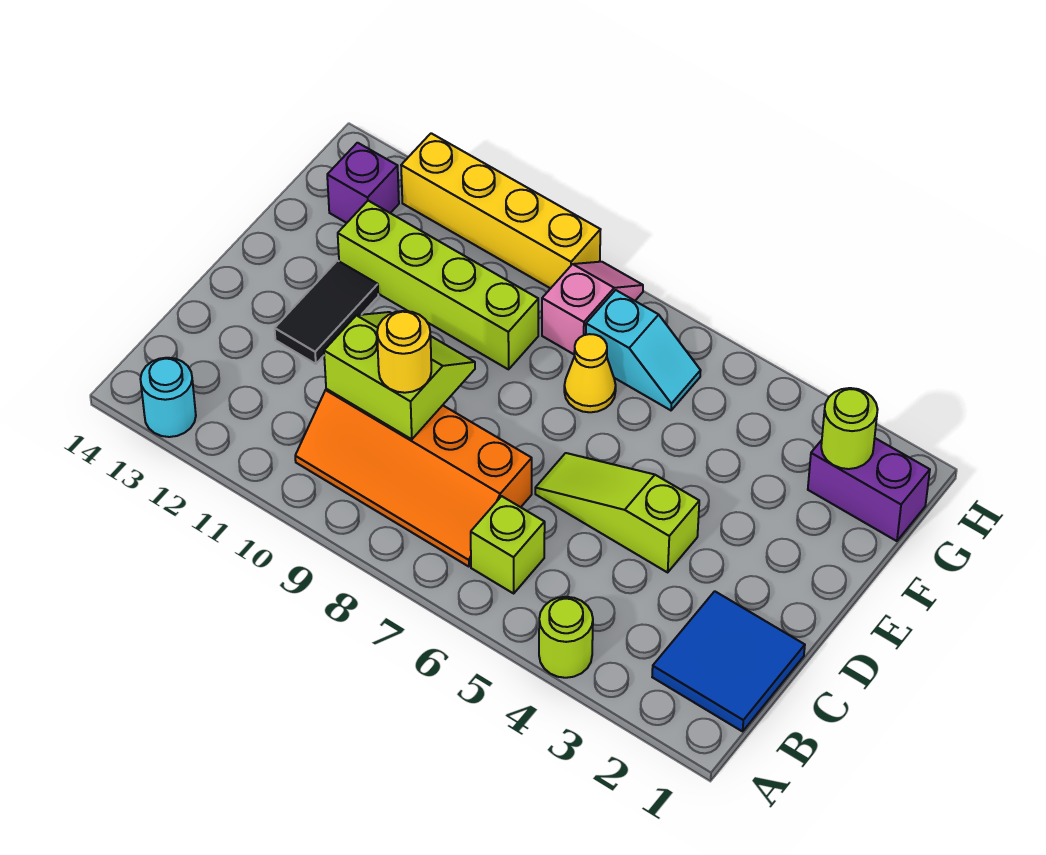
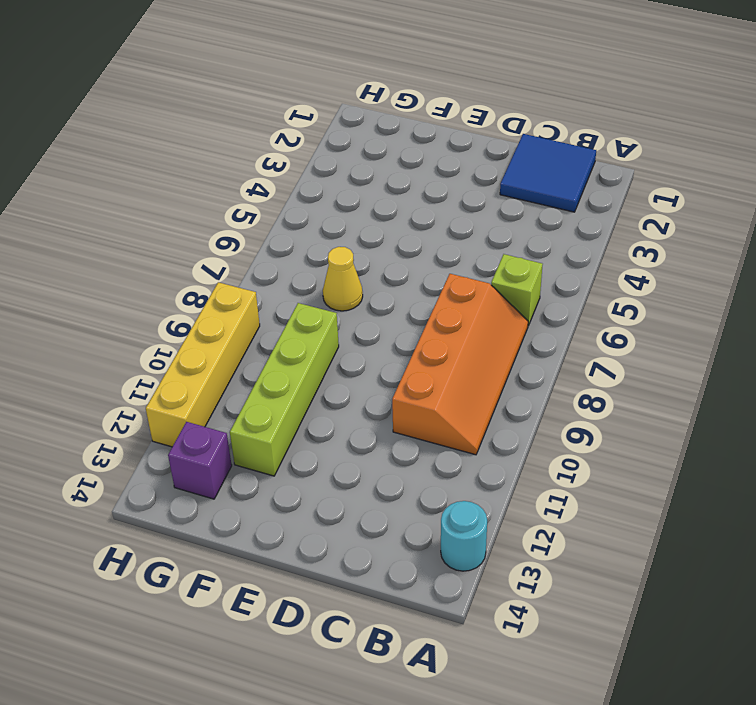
none -> lime round brick A4 level 1
none -> lime slope D4:D6 level 1 top 4
none -> black tile D12:E12 level 1

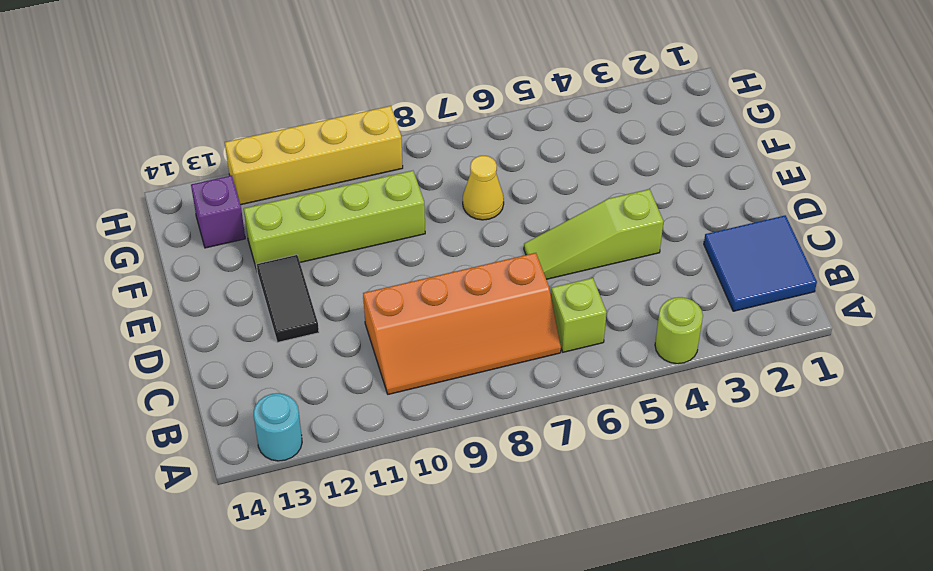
none -> purple brick G1:G2 level 1
none -> cyan slope G6:G7 level 1 top 7
none -> pink slope G8:H8 level 1 top G

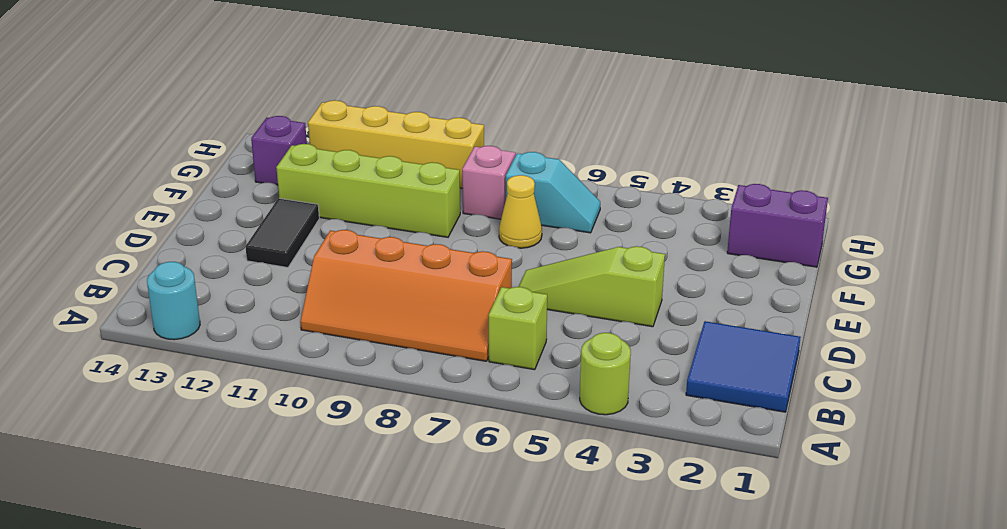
none -> lime slope C9:D10 level 2 top C
none -> lime round brick G2 level 2
none -> yellow round brick C9 level 3

